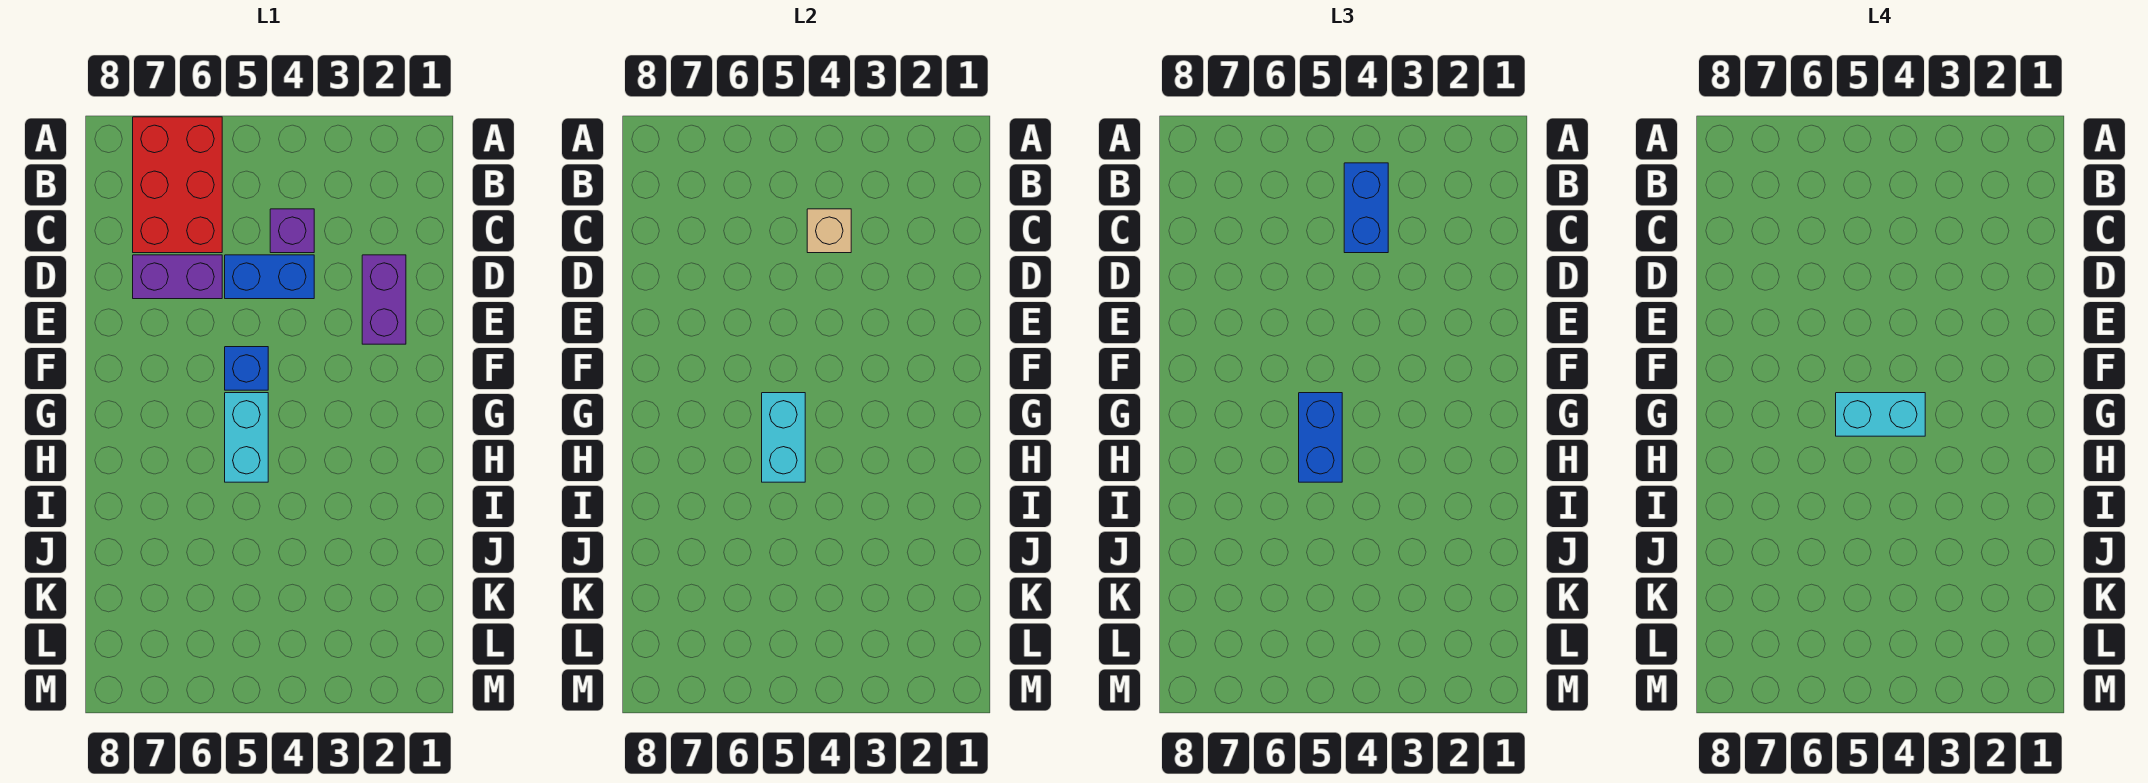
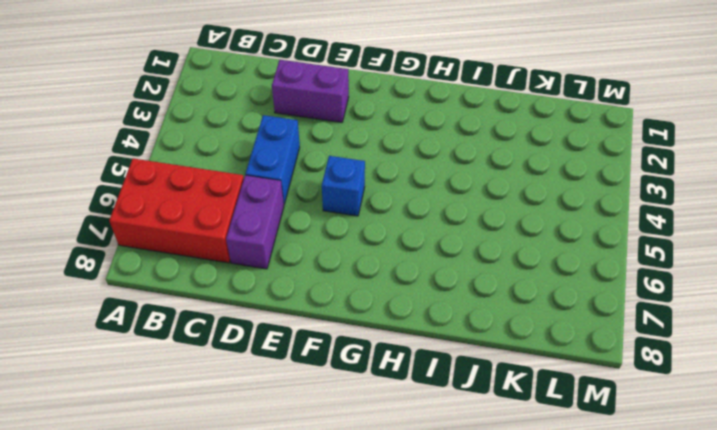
none -> purple brick C4 level 1
none -> cyan brick G5:H5 level 1
none -> tan brick C4 level 2

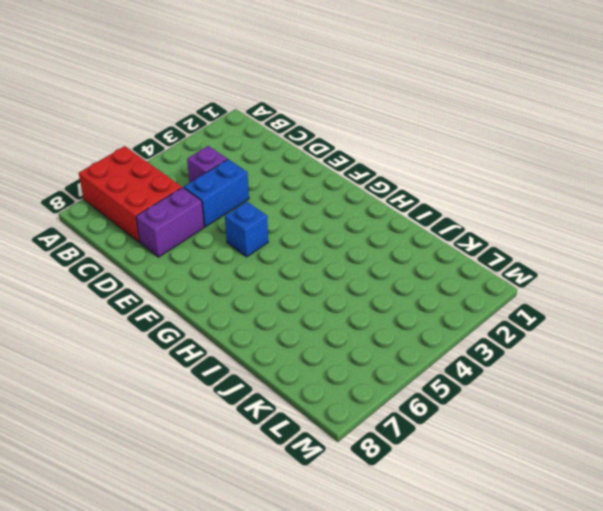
none -> purple brick D2:E2 level 1
none -> cyan brick G5:H5 level 1
none -> tan brick C4 level 2

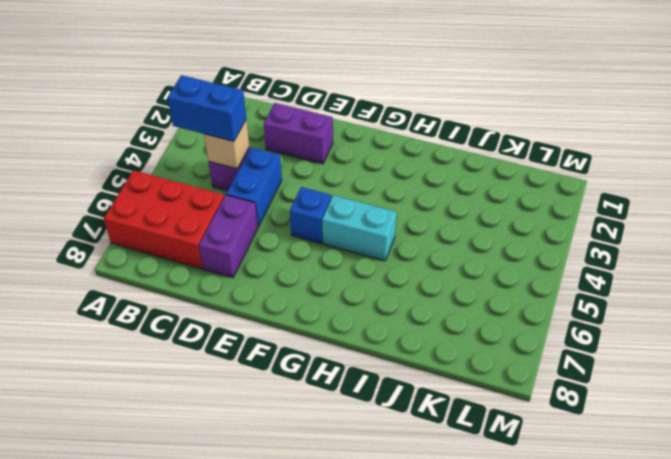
none -> cyan brick G5:H5 level 2
none -> blue brick G5:H5 level 3
none -> cyan brick G4:G5 level 4

